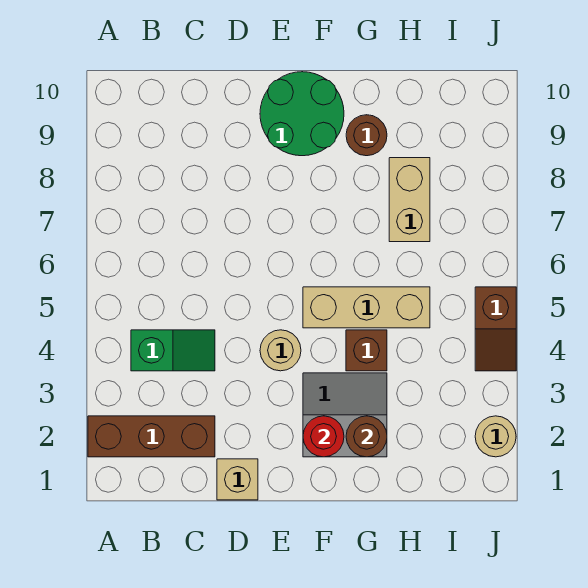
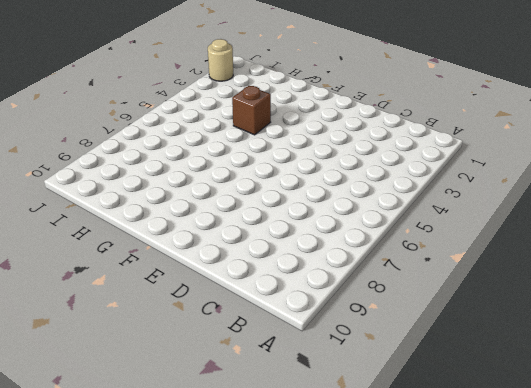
none -> brown brick A2:C2 level 1
none -> green slope B4:C4 level 1 top B
none -> tan brick D1 level 1

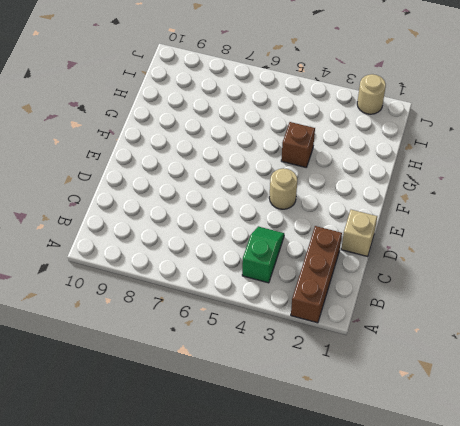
none -> green round brick E9:F10 level 1
none -> grey slope F2:G3 level 1 top 2
none -> tan brick F5:H5 level 1

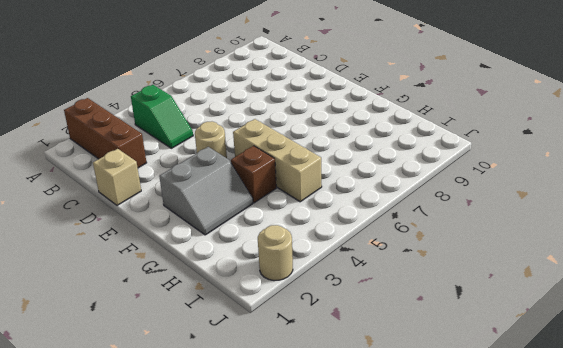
grey slope F2:G3 level 1 top F -> grey slope F2:G3 level 1 top 2
none -> green round brick E9:F10 level 1
none -> brown round brick G9 level 1
none -> tan brick H7:H8 level 1

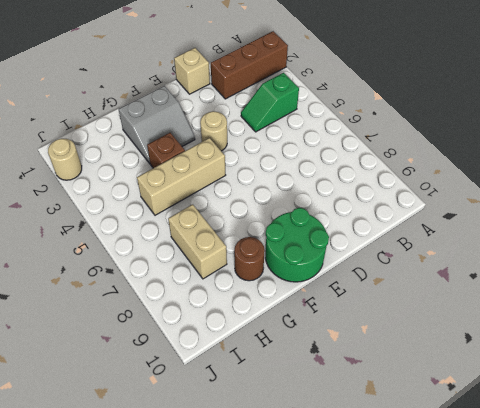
none -> brown slope J4:J5 level 1 top 5
none -> red round brick F2 level 2
none -> brown round brick G2 level 2

